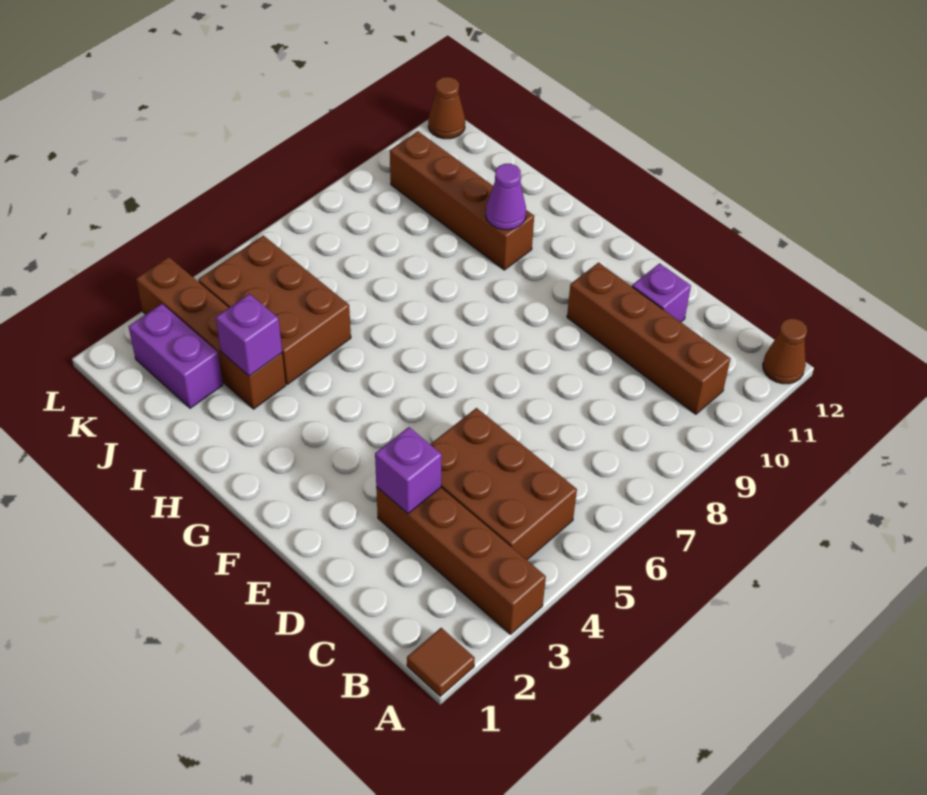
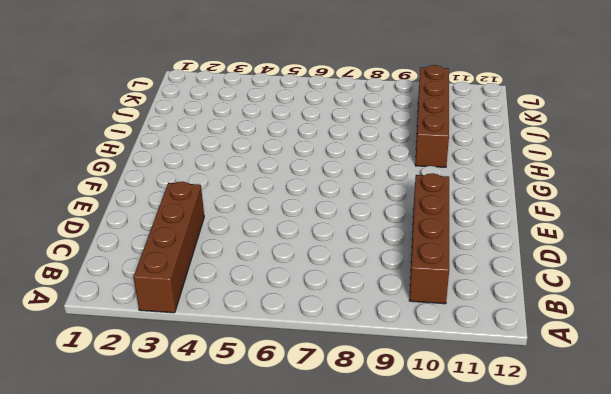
none -> brown tile A1 level 1
none -> brown cone A12 level 1
none -> brown brick B4:D5 level 1

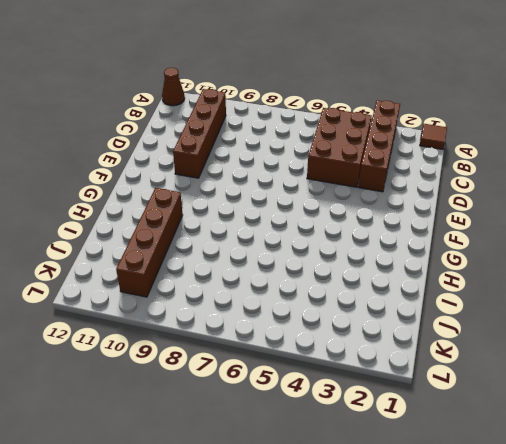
none -> purple brick D11 level 1
none -> brown brick I3:L3 level 1
none -> brown brick I4:K5 level 1

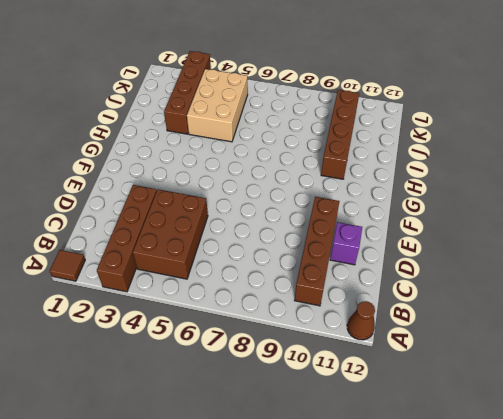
tan brick I4:K5 level 1 -> brown brick I4:K5 level 1
none -> purple brick J2:K2 level 1
none -> brown cone L12 level 1
none -> purple brick D3 level 2

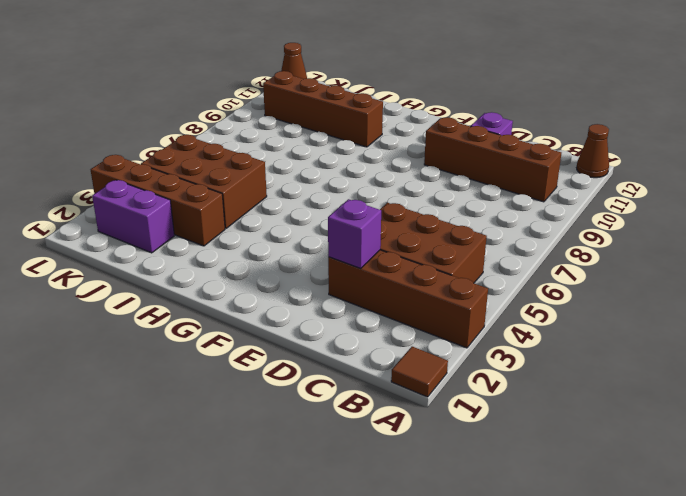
none -> purple cone H10 level 2
none -> purple brick I3 level 2

